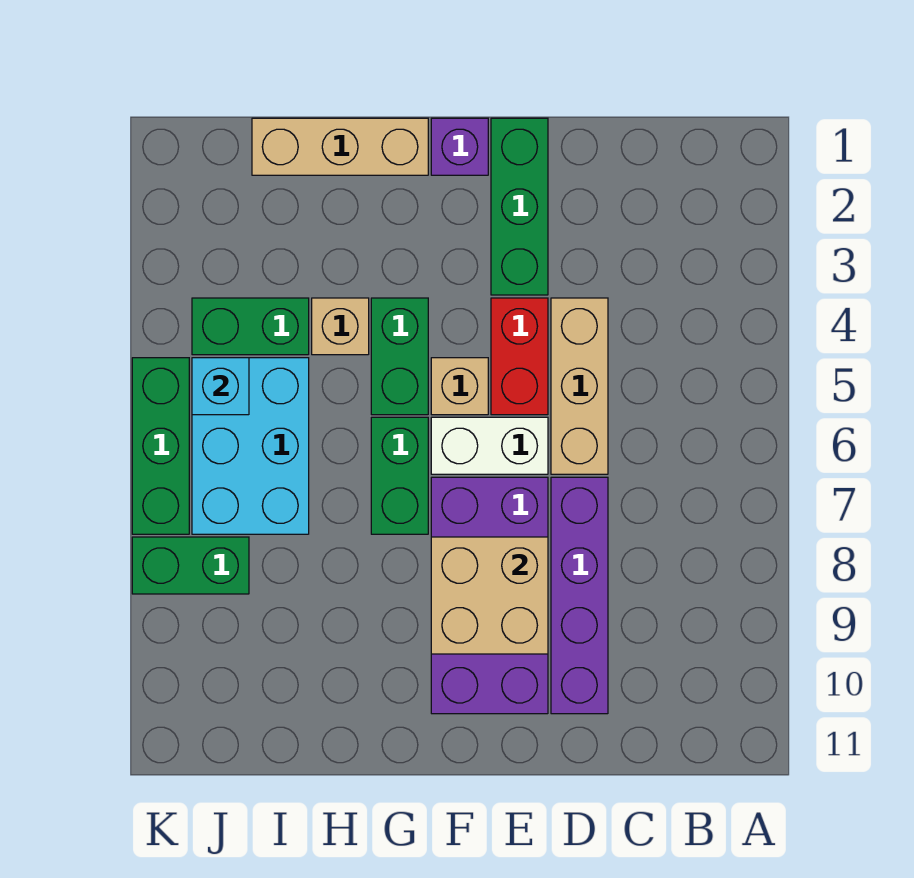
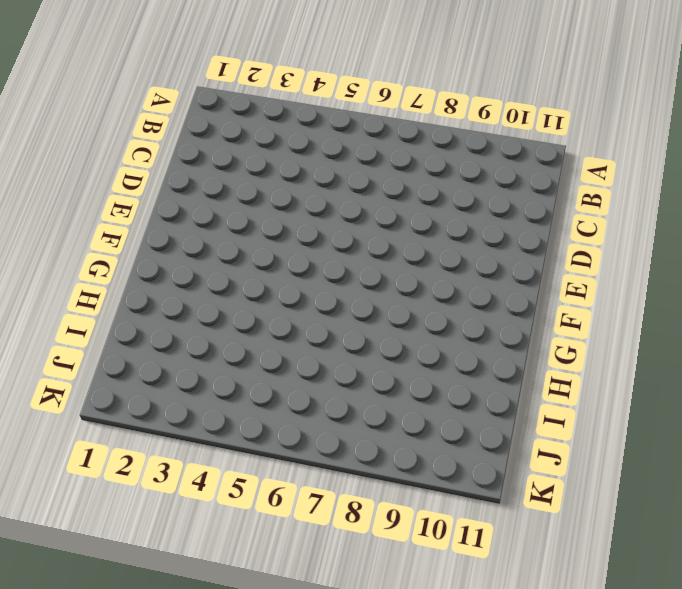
none -> tan brick D4:D6 level 1
none -> purple brick D7:D10 level 1
none -> green brick E1:E3 level 1

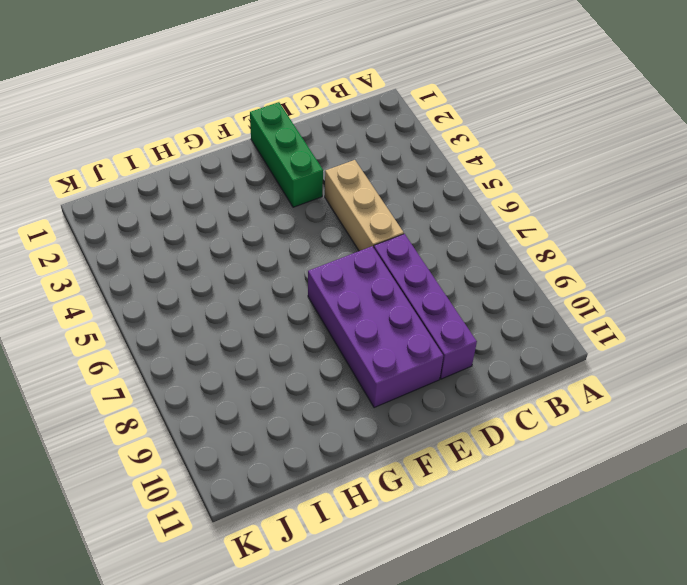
none -> red brick E4:E5 level 1
none -> white brick E6:F6 level 1
none -> purple brick F1 level 1

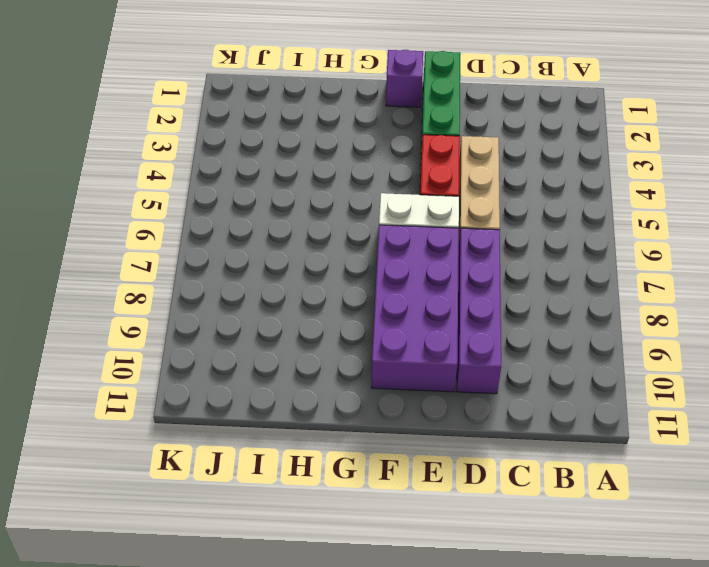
none -> tan brick F5 level 1
none -> tan brick G1:I1 level 1
none -> green brick G4:G5 level 1

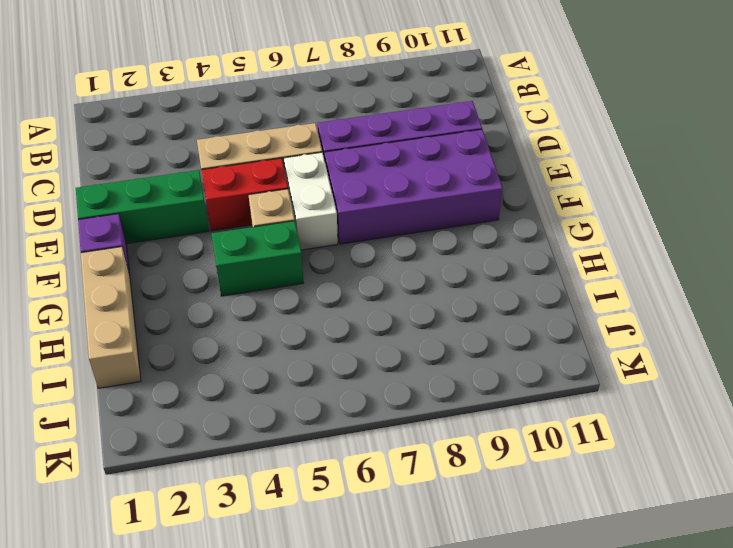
none -> green brick G6:G7 level 1
none -> tan brick H4 level 1
none -> green brick I4:J4 level 1

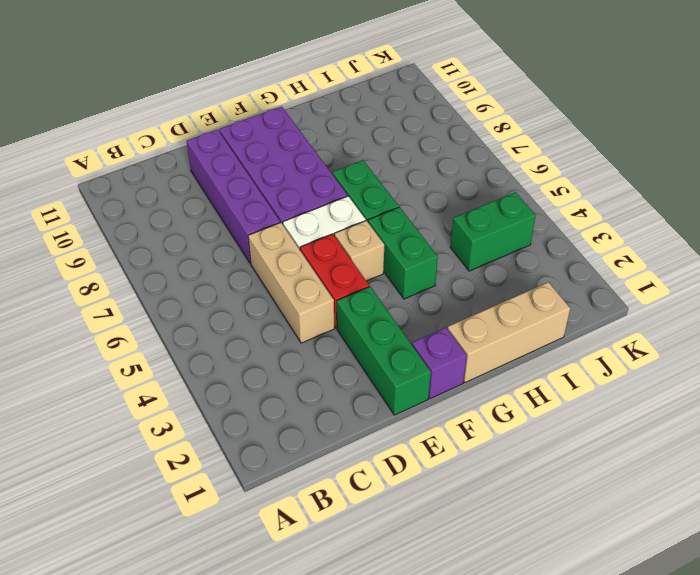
none -> tan brick H4 level 1
none -> cyan brick I5:J7 level 1
none -> green brick J8:K8 level 1

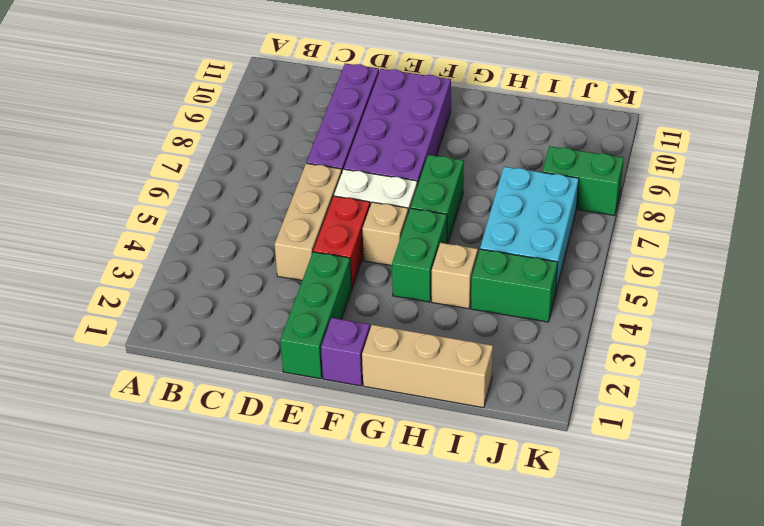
none -> green brick K5:K7 level 1
none -> tan brick E8:F9 level 2
none -> cyan brick J5 level 2

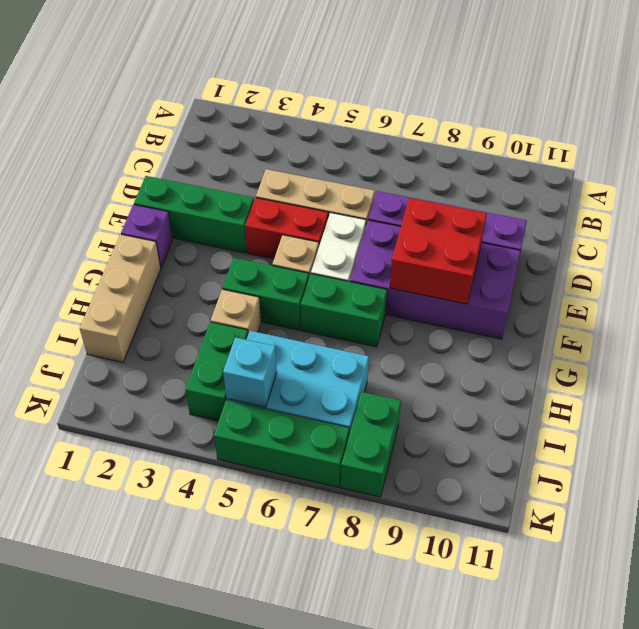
red brick E8:F9 level 2 -> tan brick E8:F9 level 2

